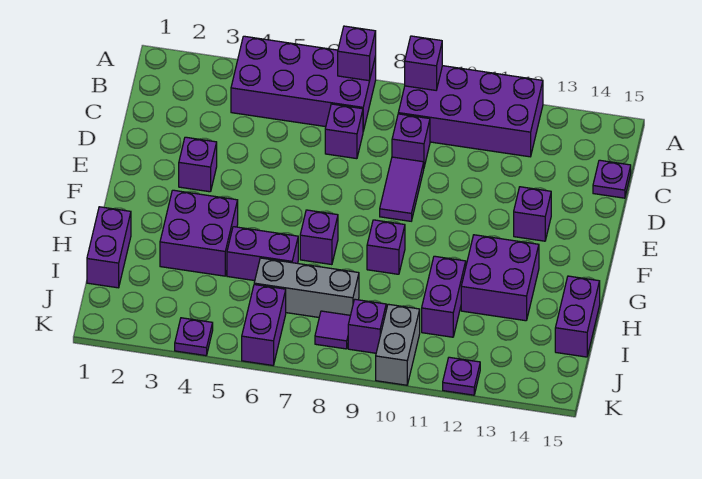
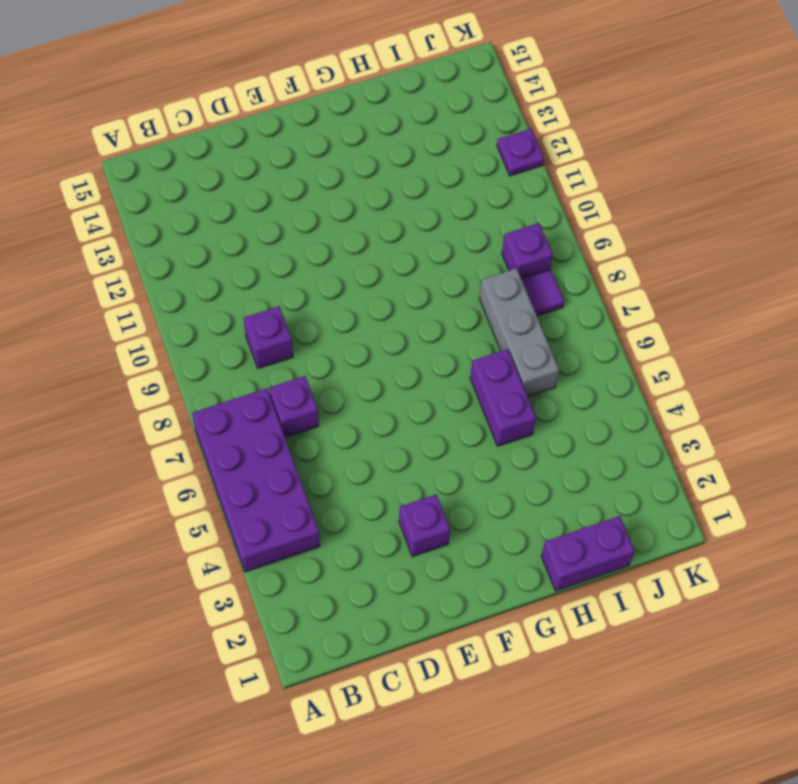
none -> purple brick A9:B12 level 1
none -> purple plate C15 level 1
none -> purple tile D9:E9 level 1

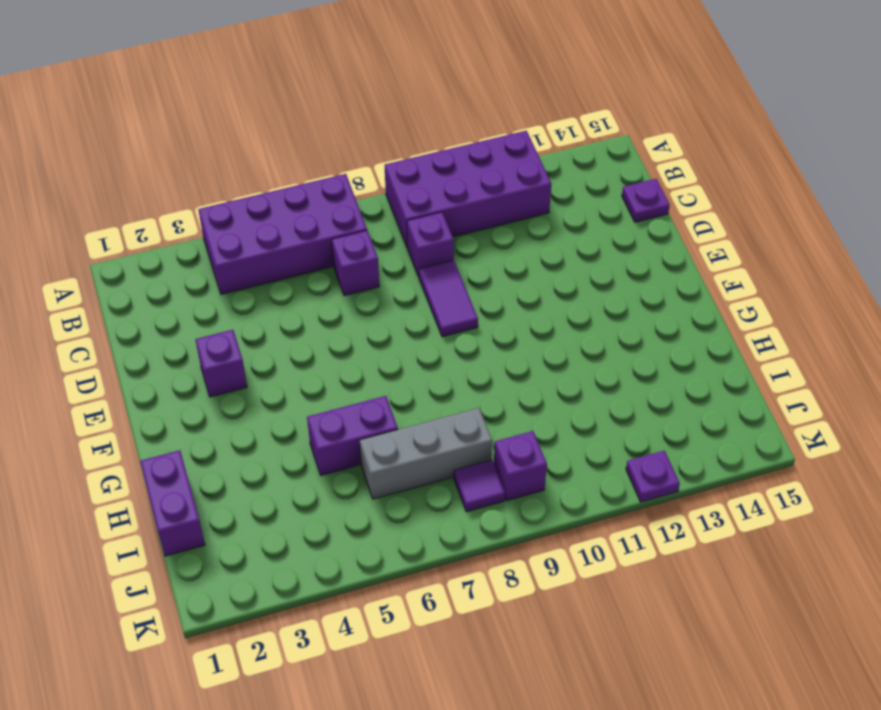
none -> purple brick E13 level 1
none -> purple brick G3:H4 level 1
none -> purple brick G7 level 1

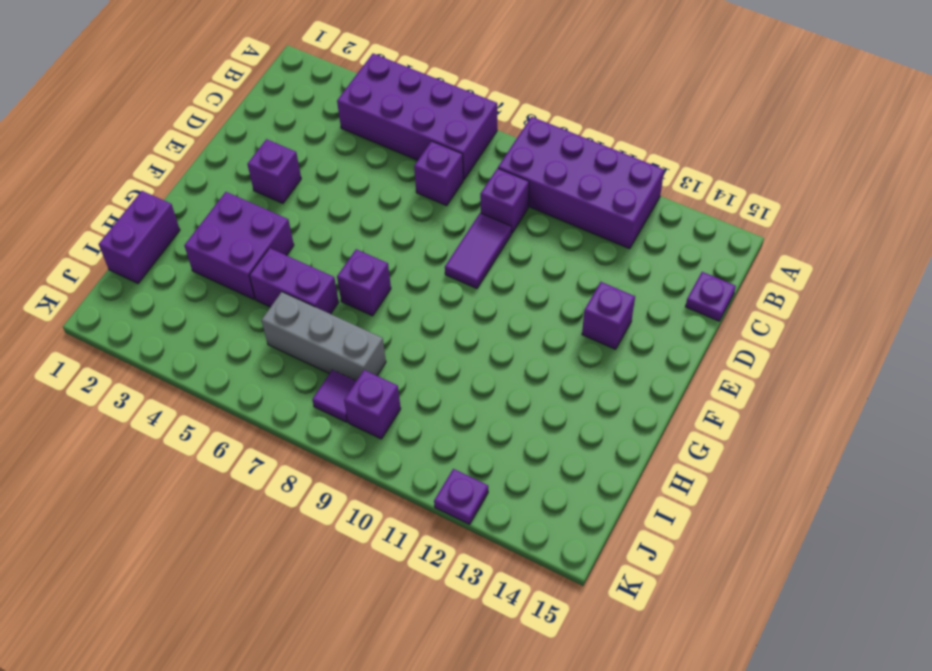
none -> purple brick G9 level 1
none -> purple brick G12:H13 level 1
none -> purple brick H11:I11 level 1

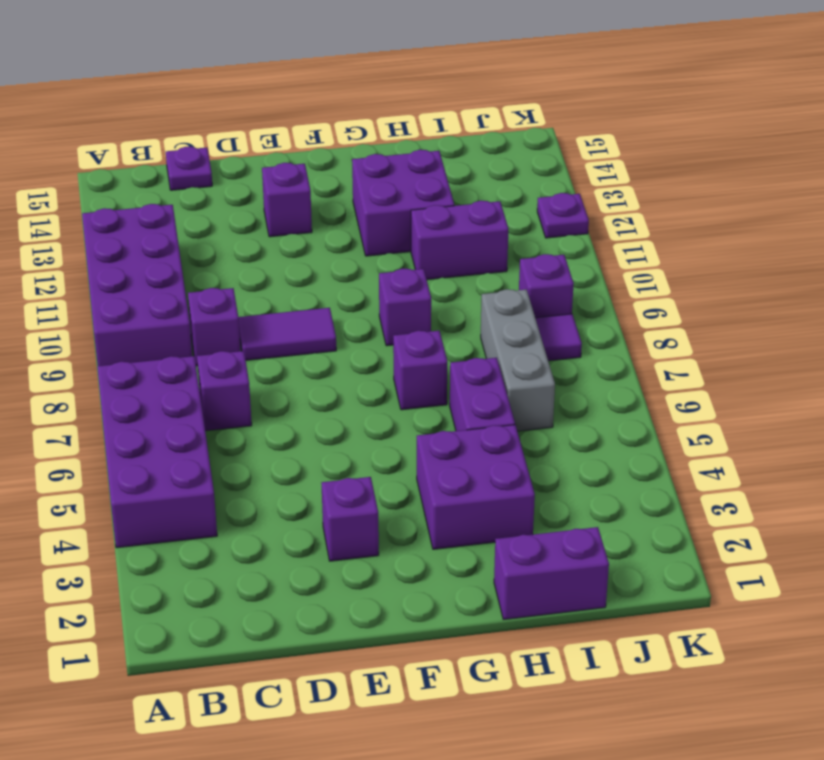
none -> purple brick H15:I15 level 1
none -> purple brick J6:K6 level 1
none -> grey brick J10:K10 level 1

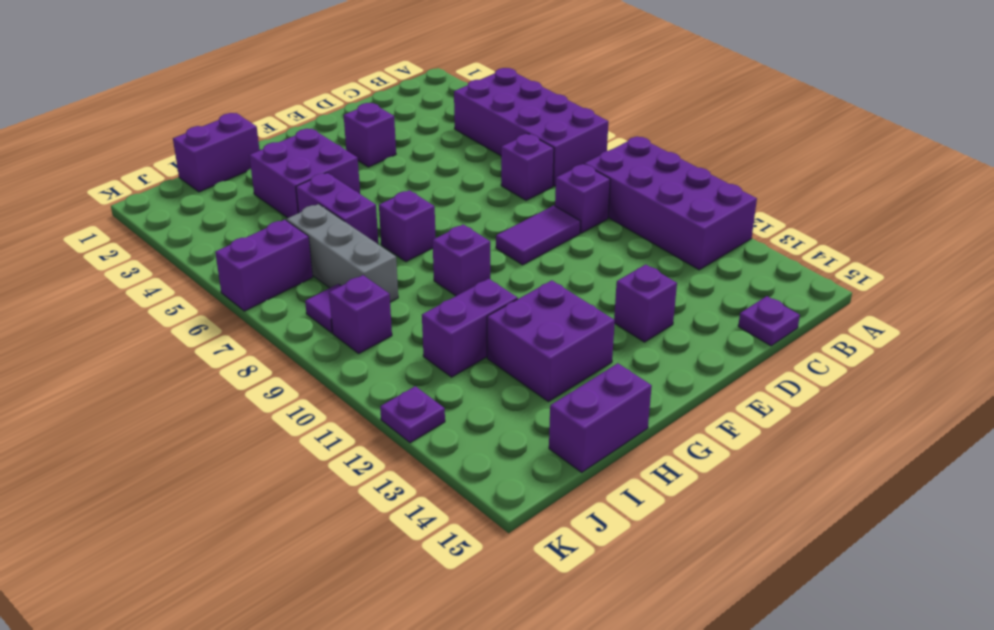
none -> grey brick J10:K10 level 1
none -> purple plate K4 level 1
none -> purple brick A7 level 2

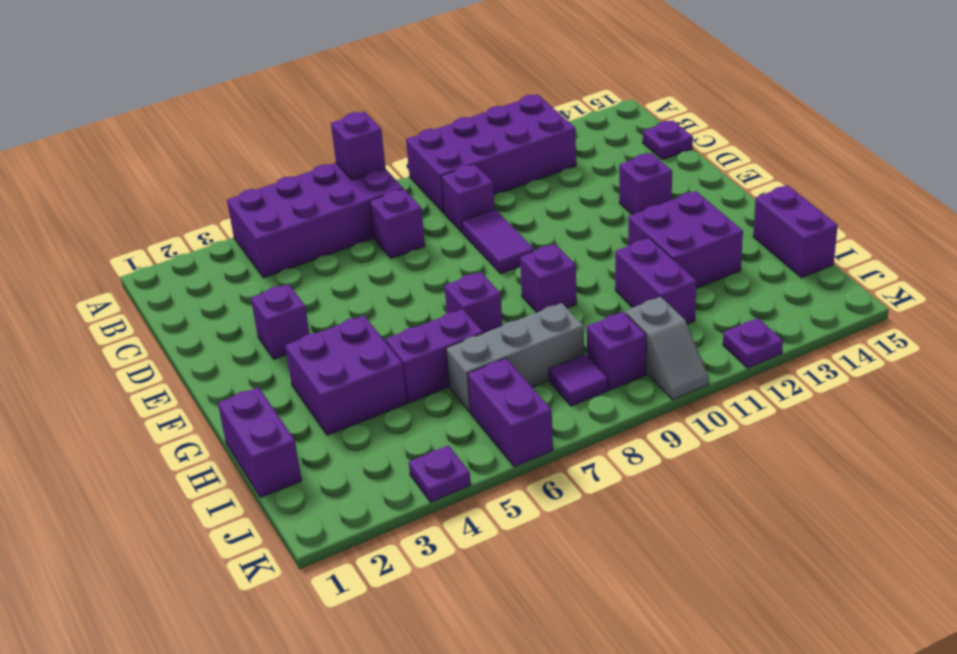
grey slope J10:K10 level 1 top J -> grey brick J10:K10 level 1
none -> purple brick A9 level 2

